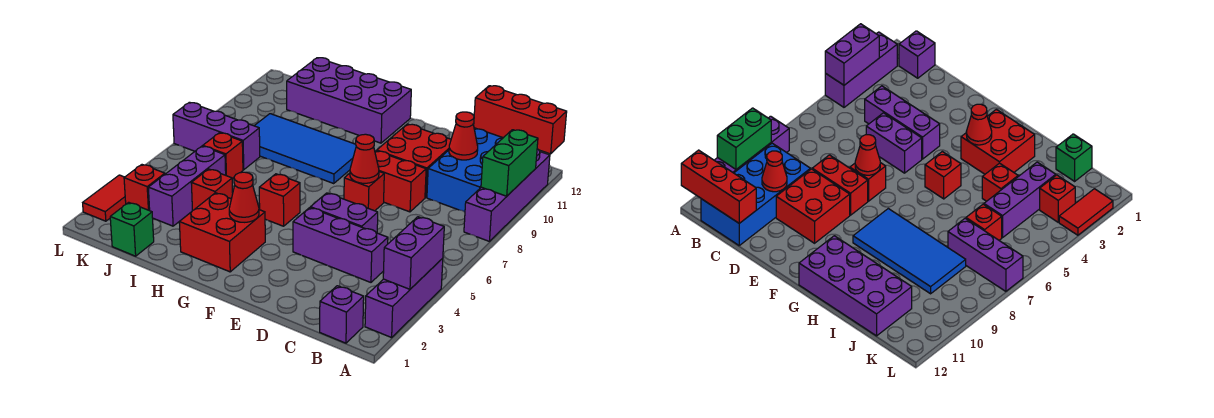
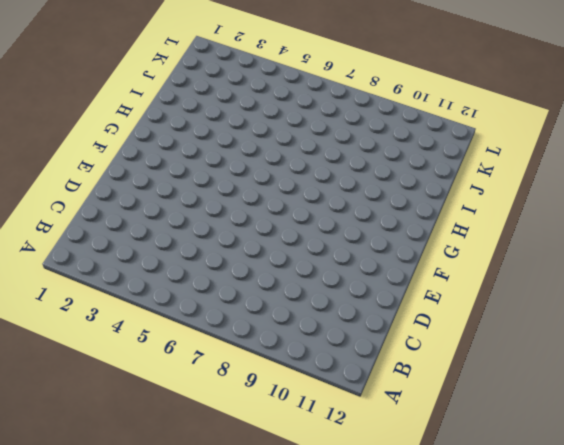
none -> purple brick A2:A4 level 1
none -> purple brick A8:A11 level 1
none -> purple brick B1 level 1

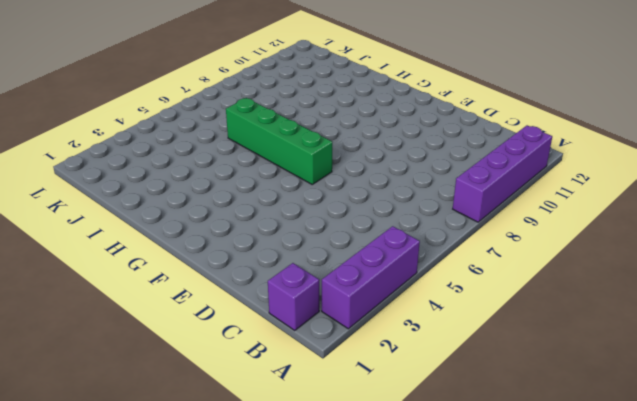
green brick F6:I6 level 1 -> none
none -> blue brick B9:C12 level 1
none -> purple brick C4:E4 level 1
none -> purple brick D5:E5 level 1

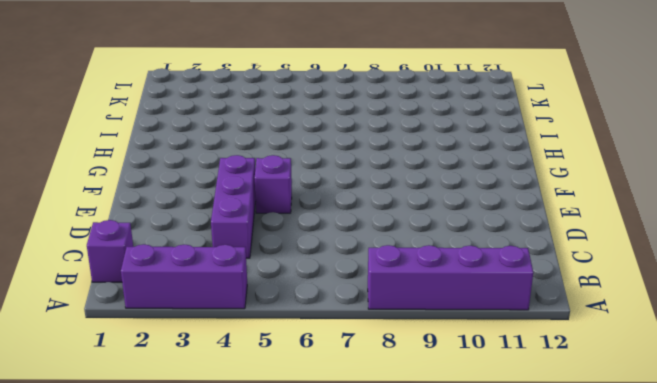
purple brick E5 level 1 -> purple brick D5:E5 level 1
none -> blue brick B9:C12 level 1
none -> red brick D8:E8 level 1
none -> red brick D9:E10 level 1

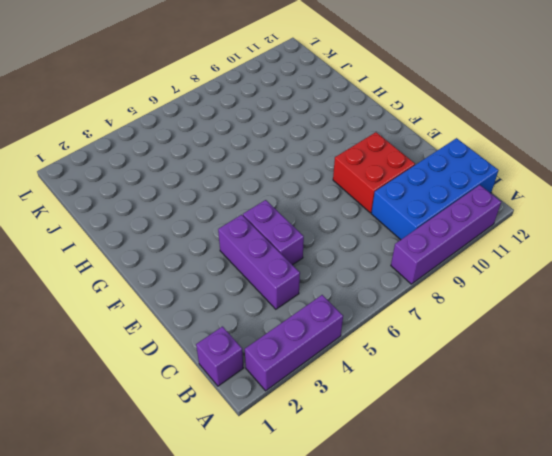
none -> red brick D8:E8 level 1
none -> red brick E7 level 1
none -> red brick G2:H3 level 1

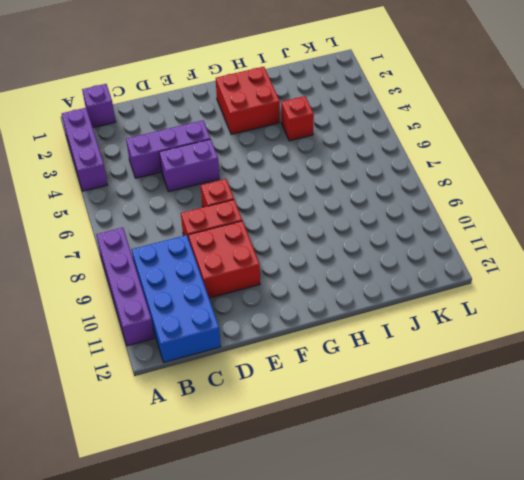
none -> red brick G5 level 1
none -> blue tile G8:J9 level 1
none -> purple brick G11:J12 level 1

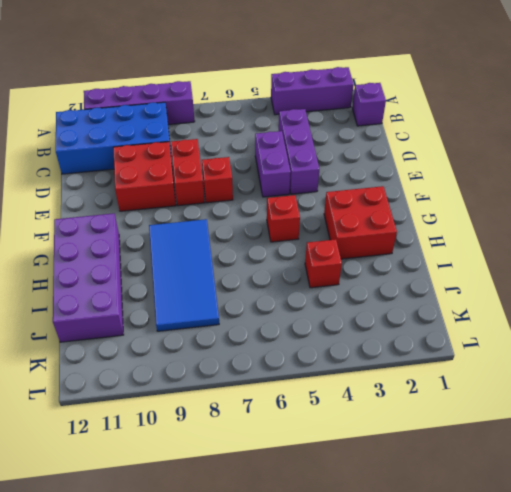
none -> green brick J1 level 1
none -> purple brick J3:J5 level 1
none -> red brick J6 level 1

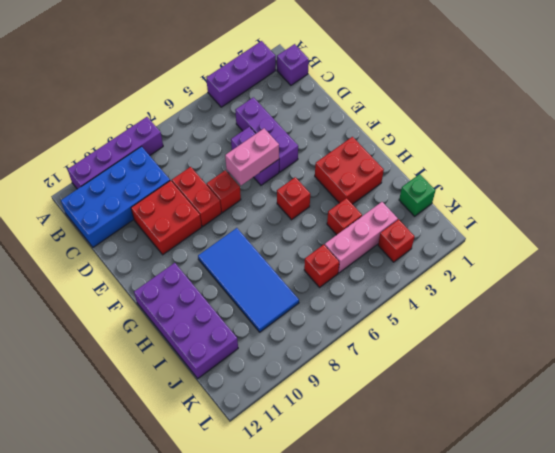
pink brick E5:E6 level 2 -> none
pink brick J3:J5 level 1 -> purple brick J3:J5 level 1
none -> purple brick J7:L7 level 1
none -> red tile L2:L3 level 1
none -> purple brick A3:A4 level 2

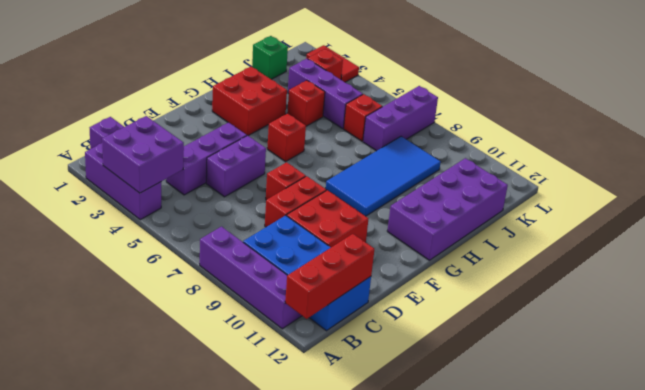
purple brick A3:B4 level 2 -> purple brick A3:A4 level 2
none -> green brick A9:A10 level 2
none -> red cone C10 level 2
none -> red cone E7 level 2

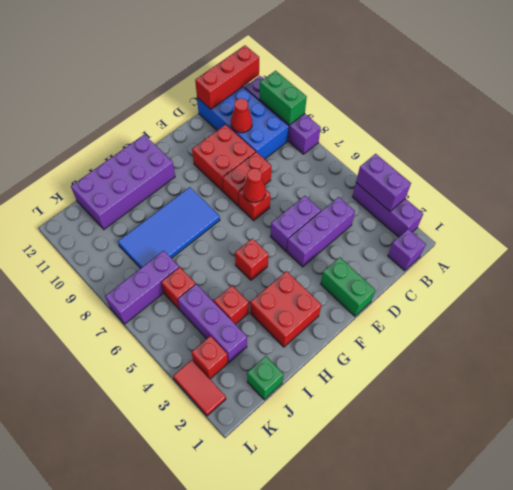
green brick E1:E2 level 1 -> none
none -> red cone G3 level 2

